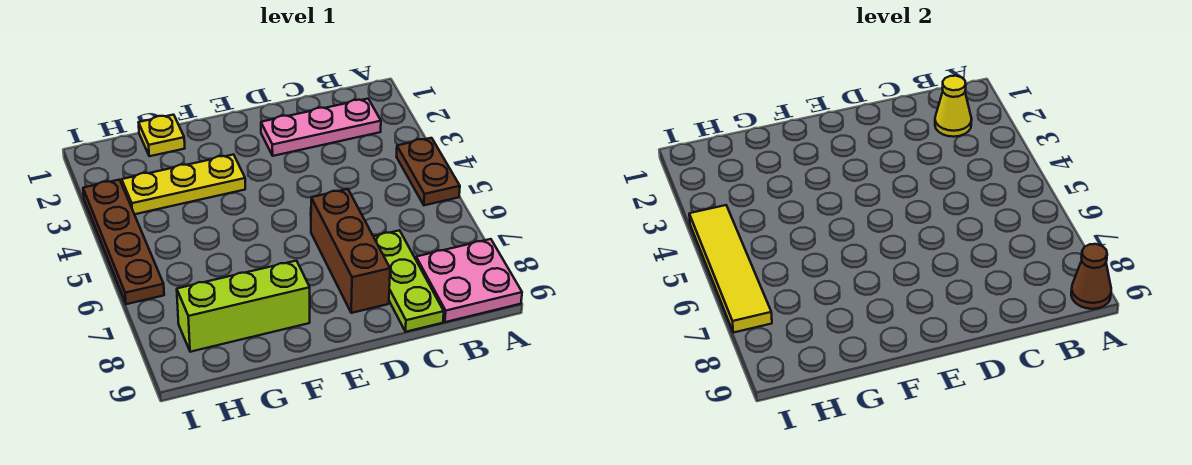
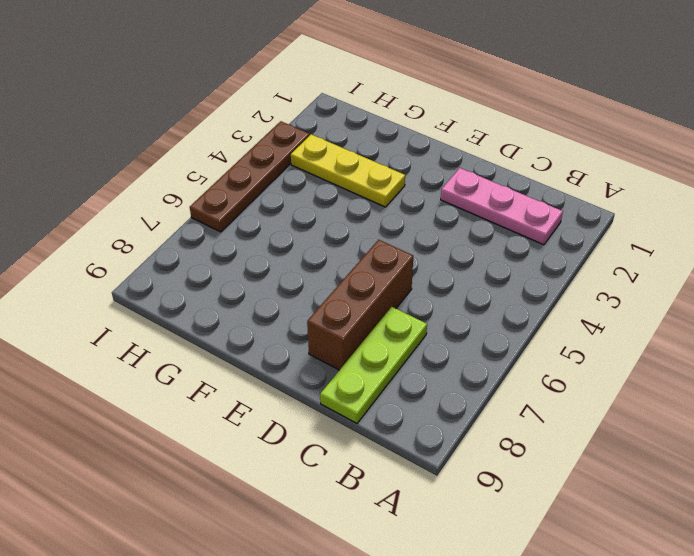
none -> brown plate A4:A5 level 1
none -> pink plate A8:B9 level 1
none -> lime brick F8:H8 level 1

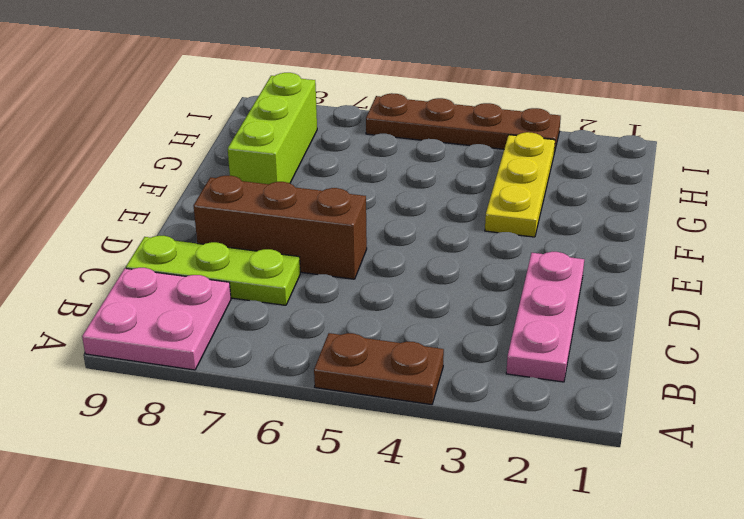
none -> yellow plate G1 level 1
none -> brown cone A9 level 2
none -> yellow cone B2 level 2

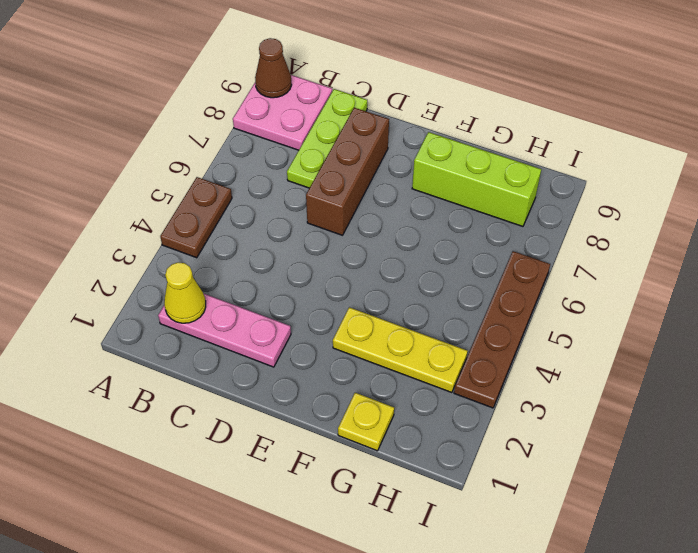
none -> yellow tile I4:I7 level 2

